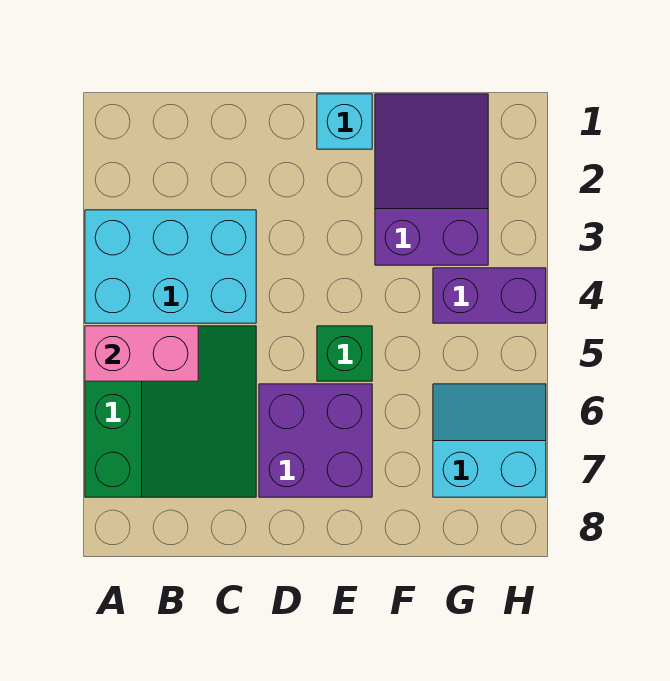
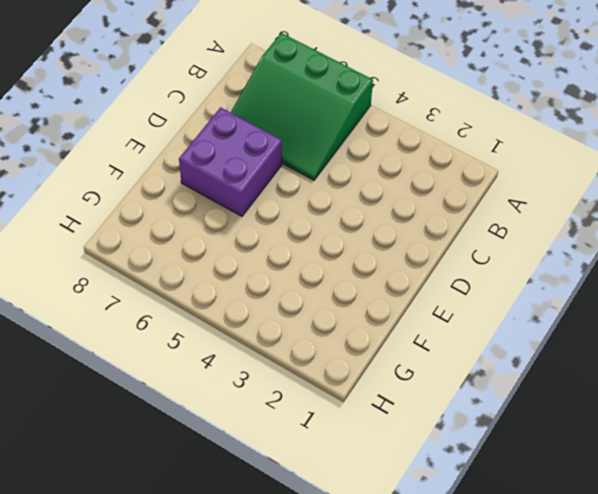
none -> cyan brick A3:C4 level 1
none -> cyan brick E1 level 1

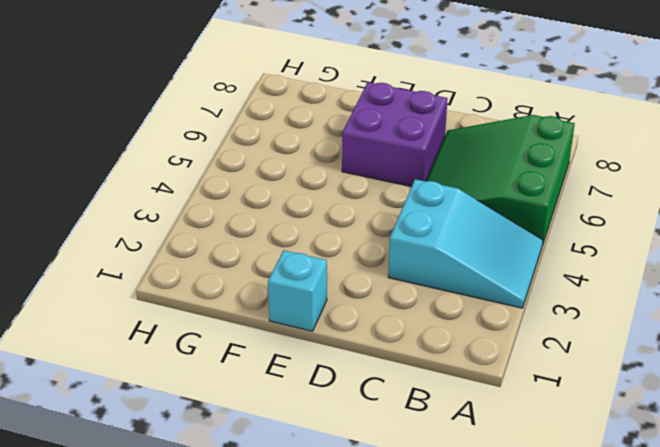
cyan slope A3:C4 level 1 top C -> cyan brick A3:C4 level 1
none -> green brick E5 level 1
none -> purple slope F1:G3 level 1 top 3

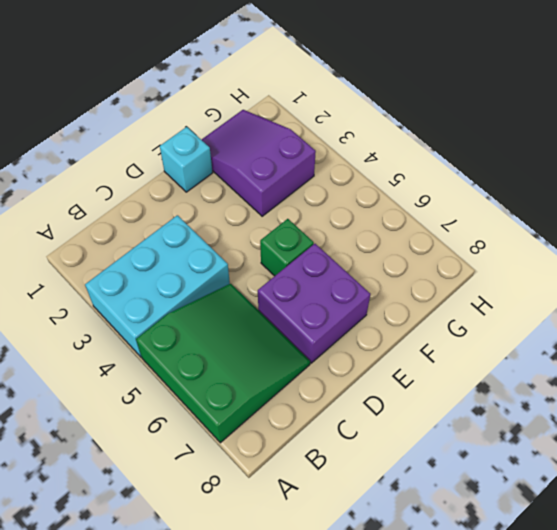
none -> purple brick G4:H4 level 1
none -> cyan slope G6:H7 level 1 top 7

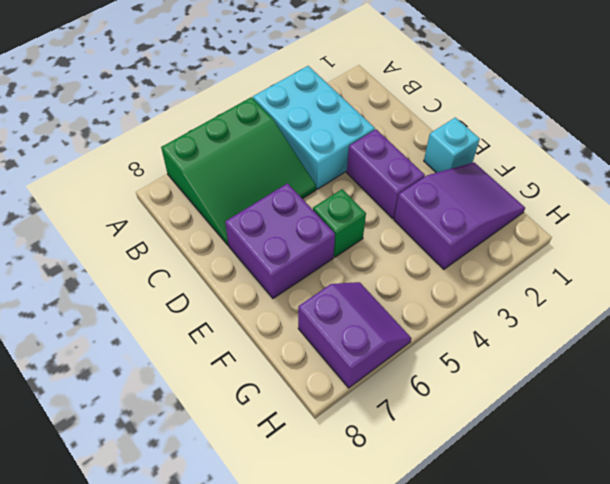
purple brick D3:E3 level 1 -> purple brick G4:H4 level 1
purple slope G6:H7 level 1 top 7 -> cyan slope G6:H7 level 1 top 7
none -> pink brick A5:B5 level 2

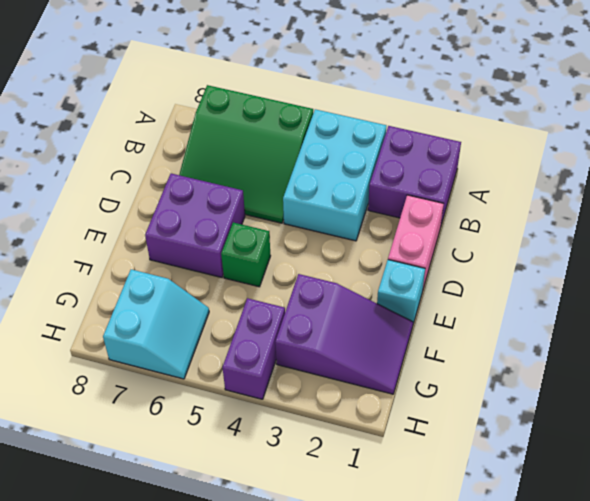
purple brick A1:B2 level 1 -> none
pink brick C1:D1 level 1 -> pink brick A5:B5 level 2

